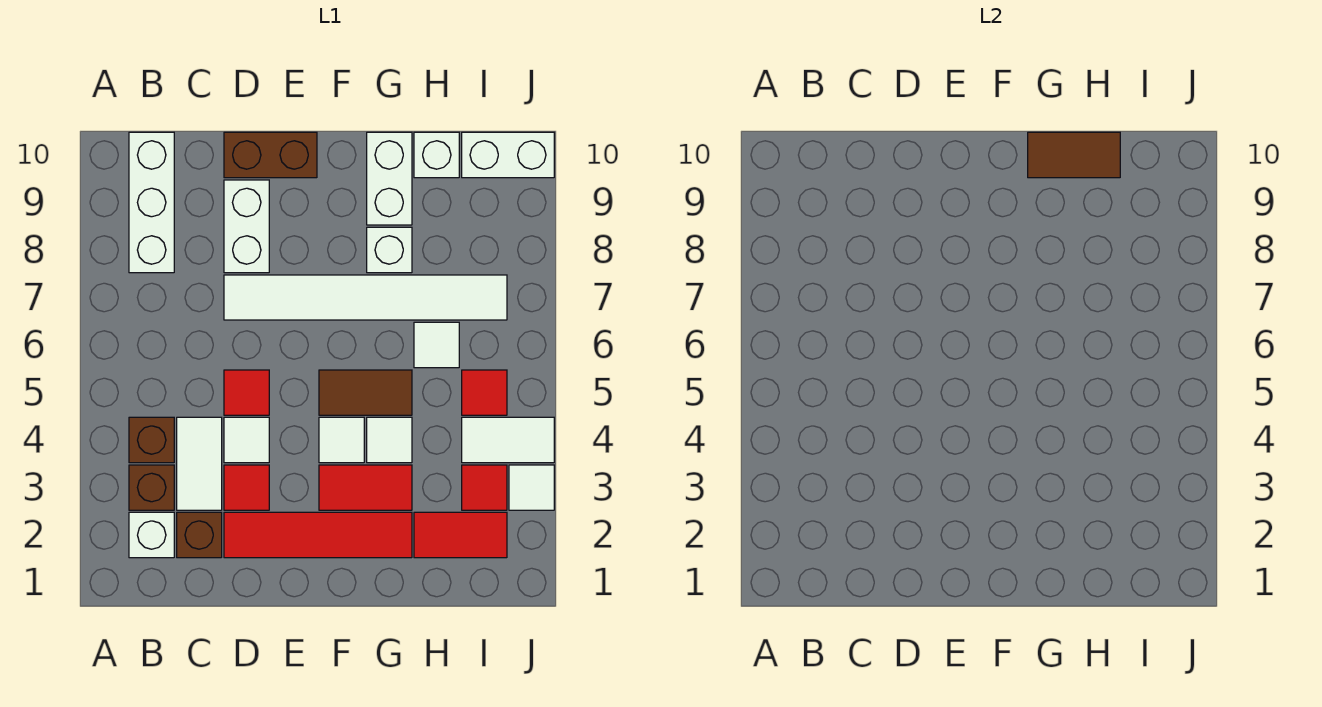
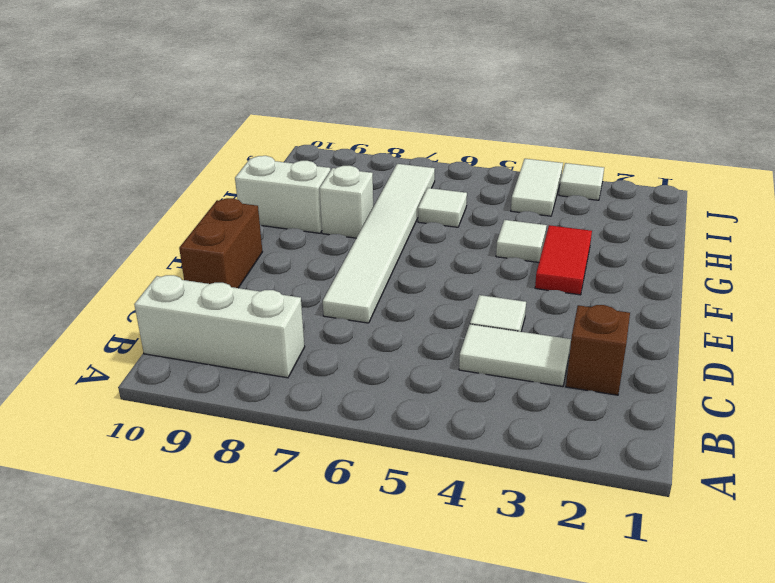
none -> white brick B2 level 1
none -> brown brick B3 level 1
none -> brown brick B4 level 1

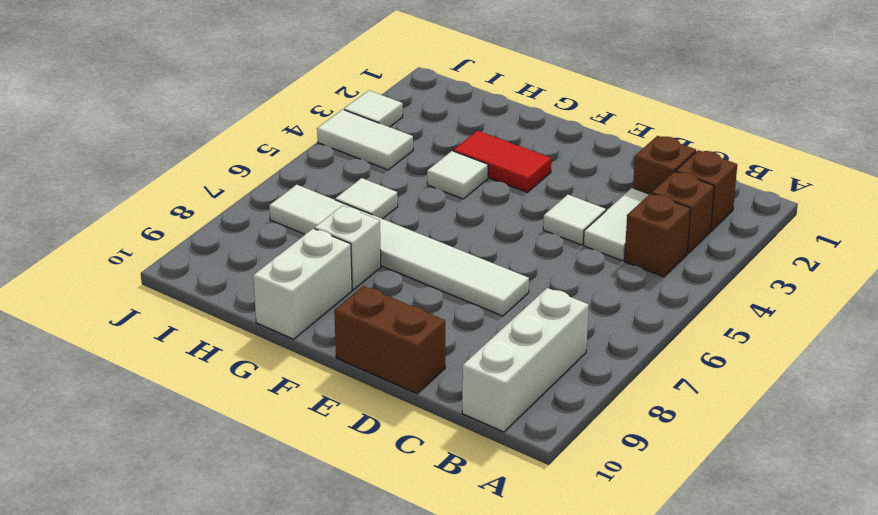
brown brick B2 level 1 -> white brick B2 level 1
none -> red tile D2:G2 level 1
none -> red tile D3 level 1
none -> red tile D5 level 1

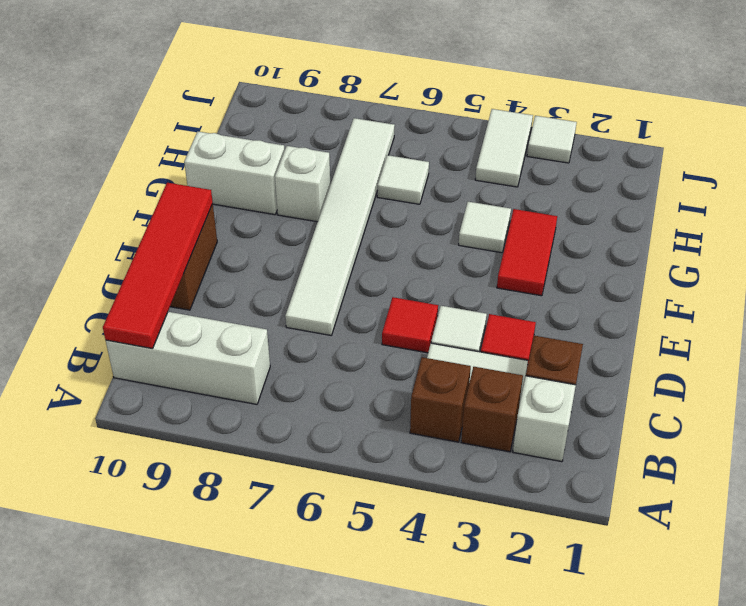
red tile B10:E10 level 2 -> red tile D2:G2 level 1
none -> white brick D8:D9 level 1
none -> white tile F4 level 1
none -> brown tile F5:G5 level 1

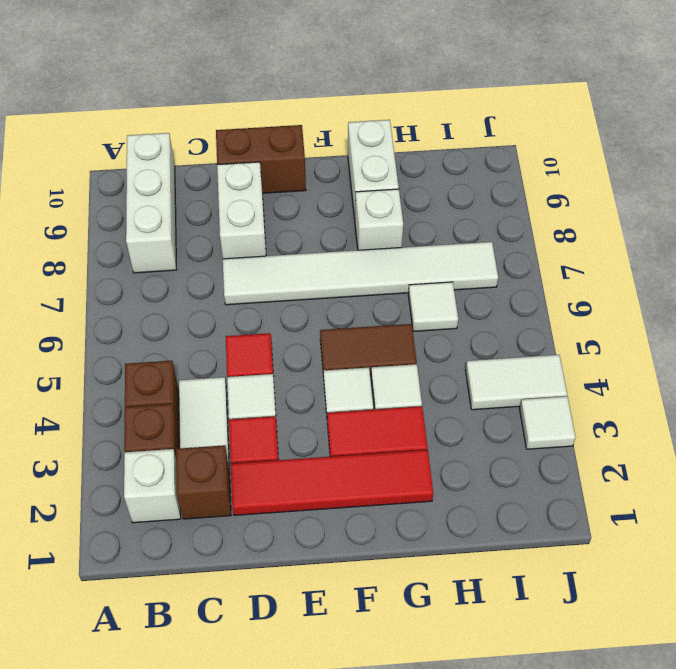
none -> red tile H2:I2 level 1
none -> white brick H10 level 1
none -> red tile I3 level 1

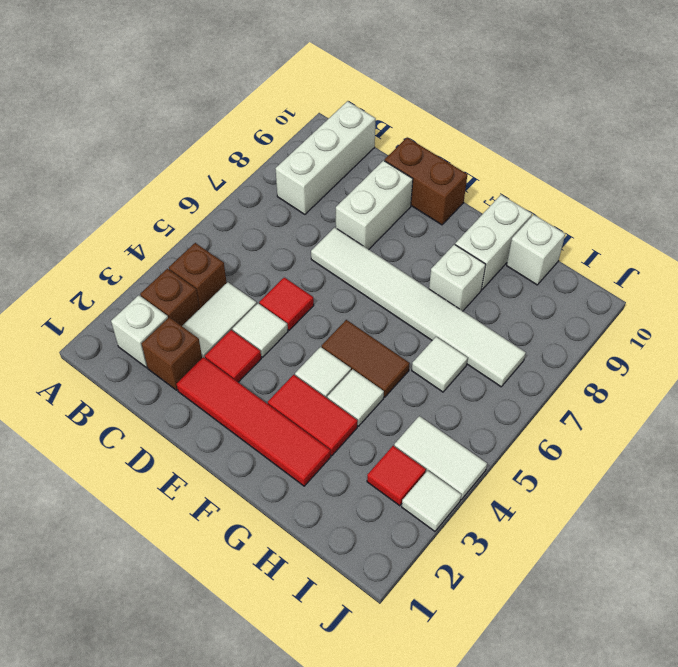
none -> red tile H2:I2 level 1
none -> red tile I5 level 1
none -> white brick I10:J10 level 1

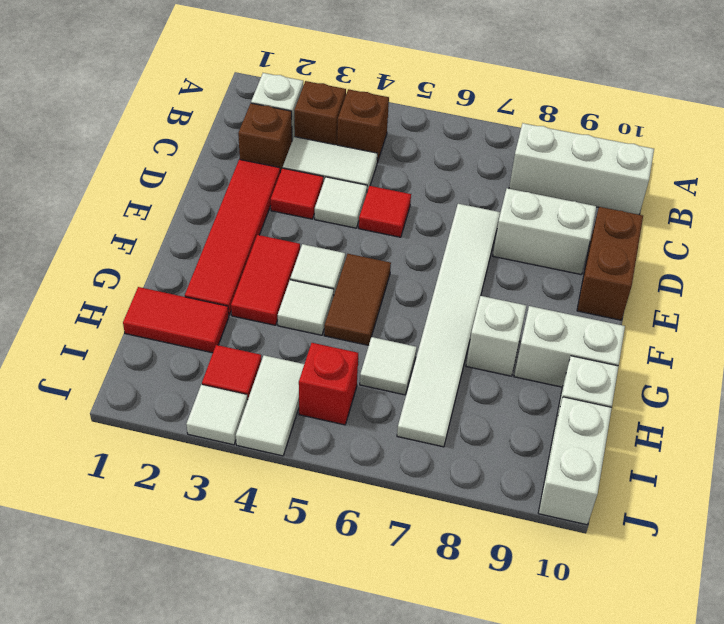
red tile H1:H2 level 1 -> red tile H2:I2 level 1
red brick I5 level 1 -> red tile I5 level 1
none -> brown tile G10:H10 level 2

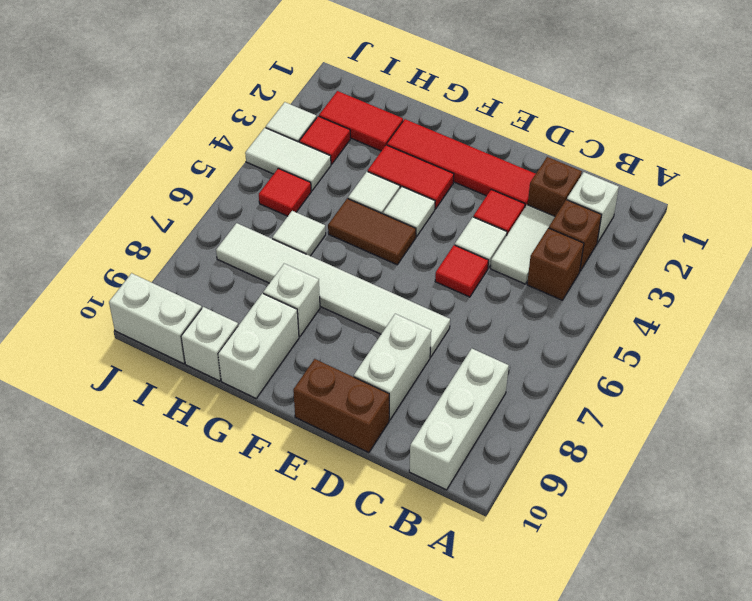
none -> brown tile G10:H10 level 2

